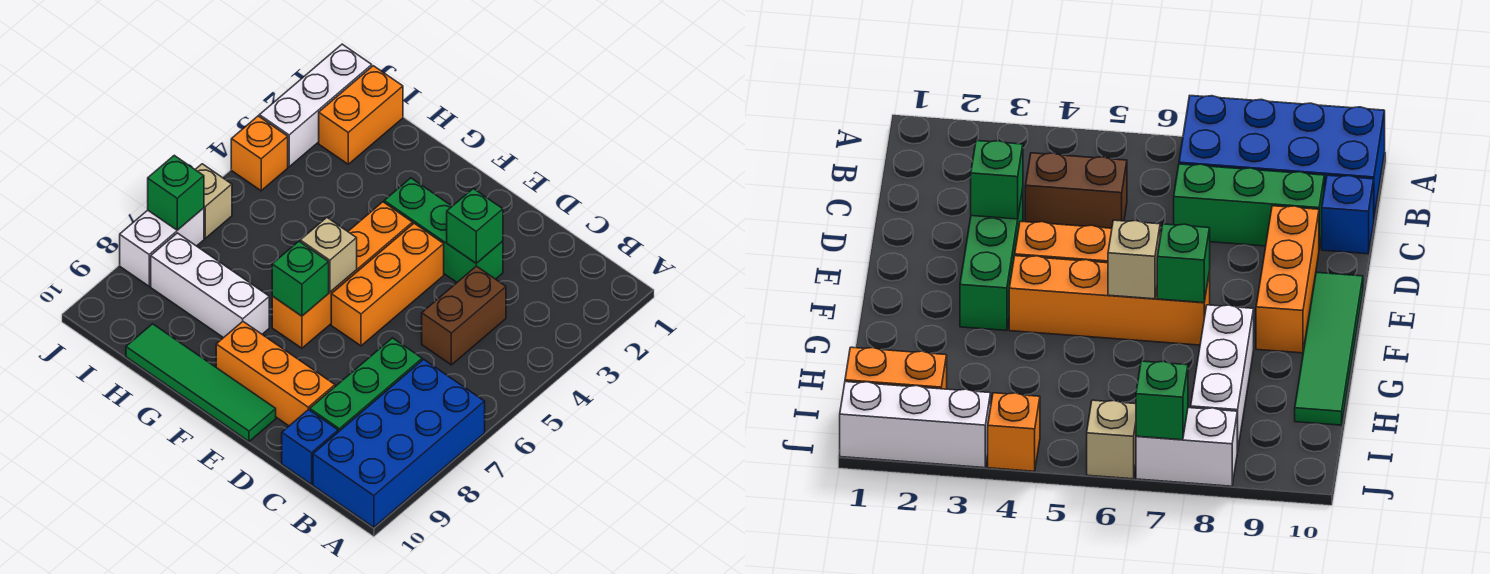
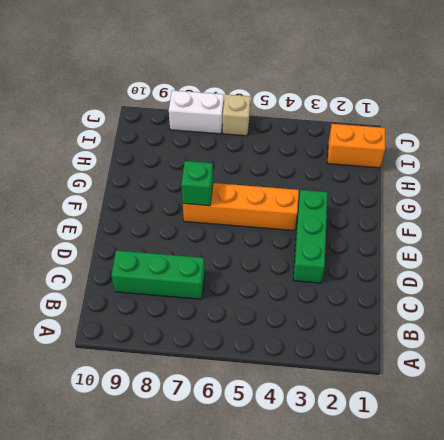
none -> blue brick A7:B10 level 1
none -> brown brick C4:C5 level 1
none -> blue brick C10 level 1

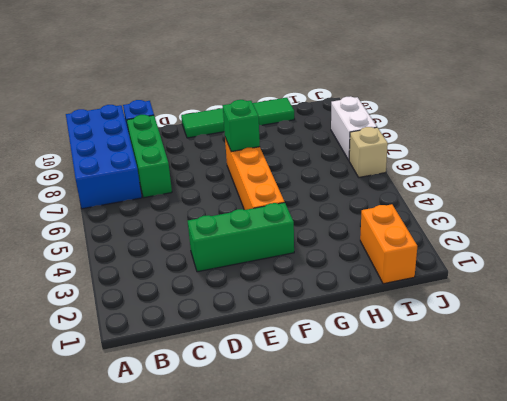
none -> brown brick C4:C5 level 1
none -> orange brick D9:F9 level 1
none -> orange brick E4:E6 level 1

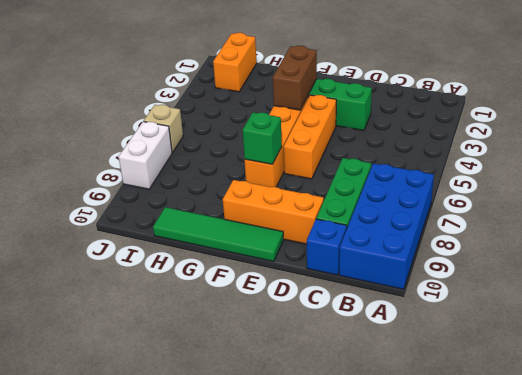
brown brick F3:F4 level 2 -> brown brick C4:C5 level 1
none -> white brick G8:I8 level 1
none -> white brick J1:J3 level 1
none -> orange brick J4 level 1

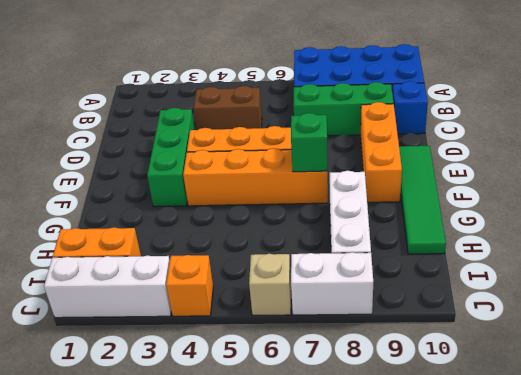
none -> green brick D3 level 2
none -> tan brick F6 level 2
none -> green brick J7 level 2

